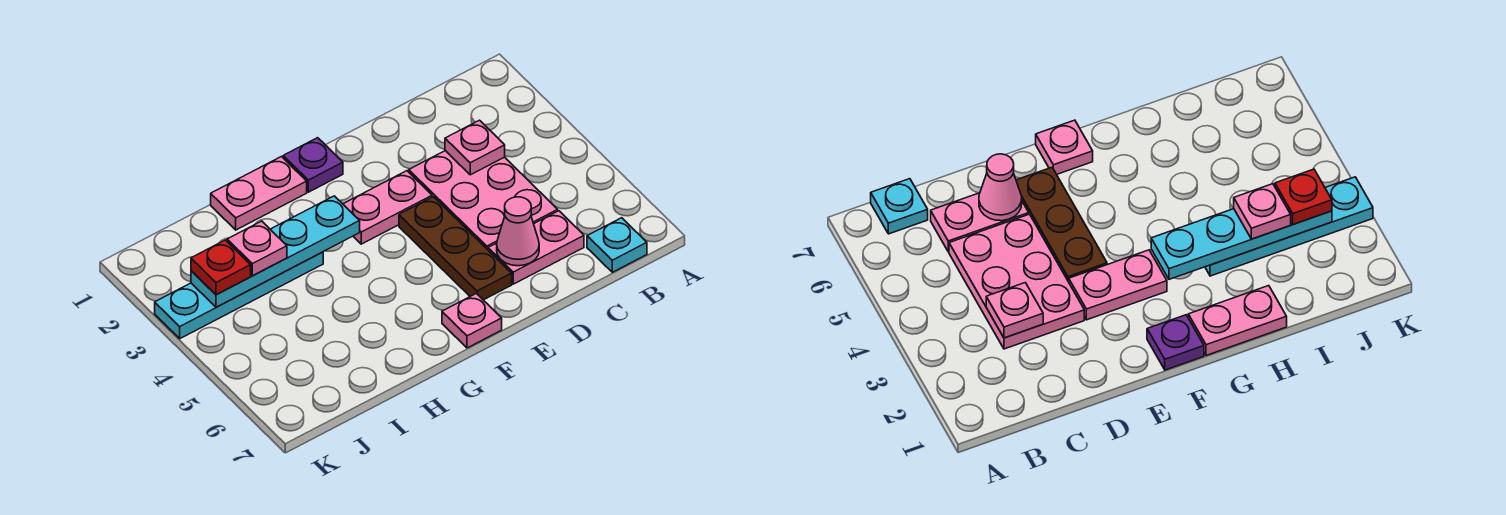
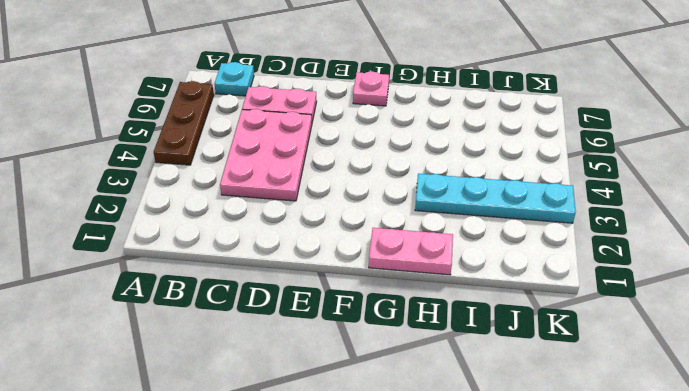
brown plate A4:A6 level 1 -> brown plate E4:E6 level 1
none -> pink plate E3:F3 level 1
none -> purple plate F1 level 1
none -> pink plate C3 level 2

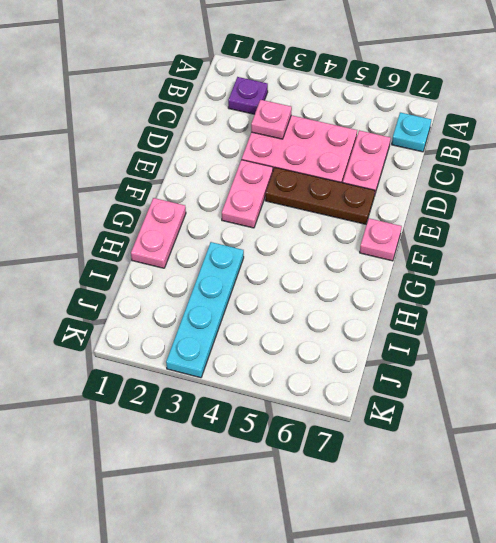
purple plate B2 level 1 -> purple plate F1 level 1
none -> pink cone D6 level 2
none -> cyan plate G3:J3 level 2
none -> pink plate I3 level 3

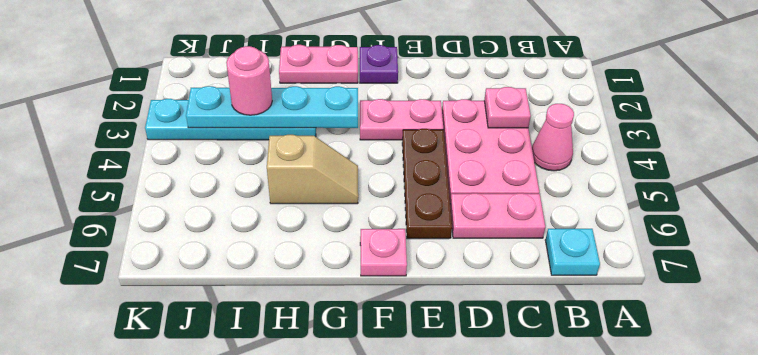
pink cone B4 level 1 -> pink cone D6 level 2
tan slope G5:H5 level 1 top H -> none
pink round brick I3 level 3 -> pink plate I3 level 3
none -> red plate J3 level 3

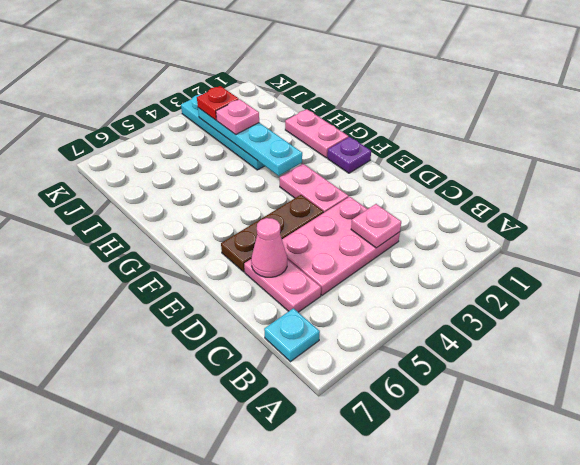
none -> pink plate F7 level 1

